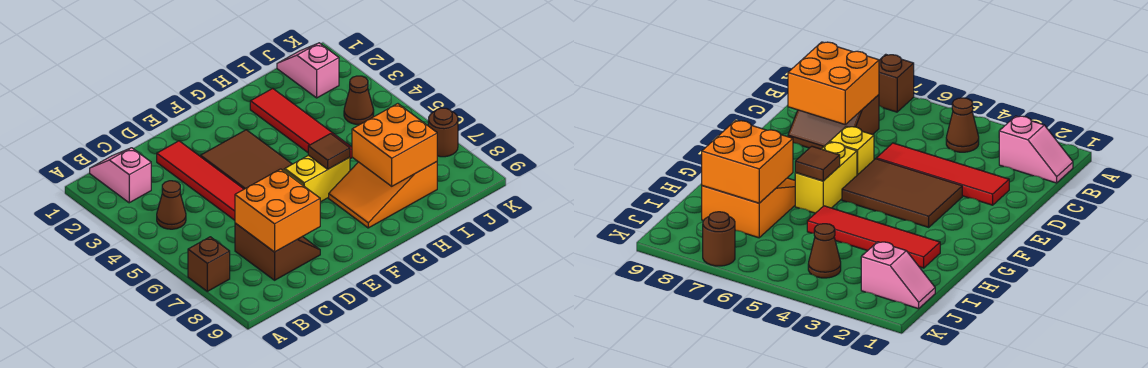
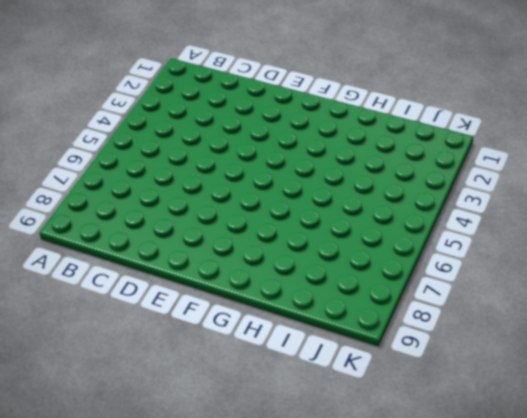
none -> brown brick A7 level 1
none -> pink slope B1:B2 level 1 top 2
none -> brown cone B4 level 1

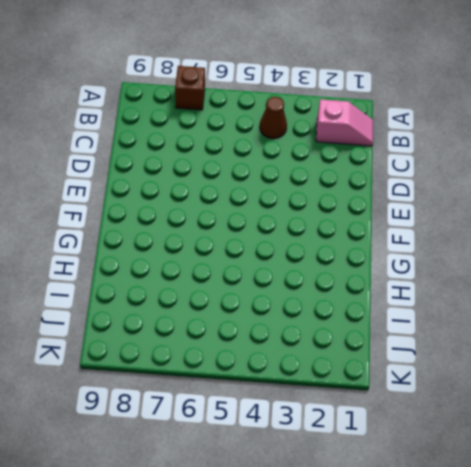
none -> brown slope C7:D8 level 1 top C
none -> red tile D2:D5 level 1
none -> brown tile E3:F5 level 1

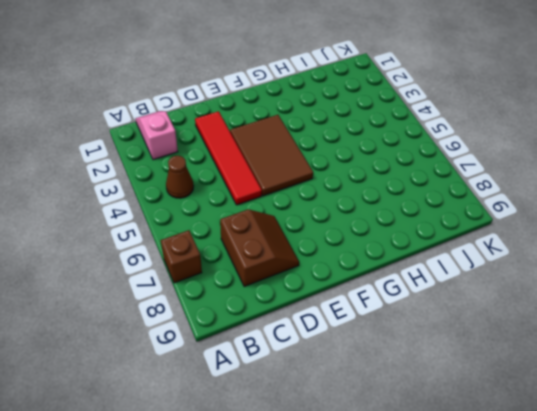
none -> yellow brick E6 level 1
none -> yellow brick F6:G6 level 1
none -> orange slope G7:I8 level 1 top I

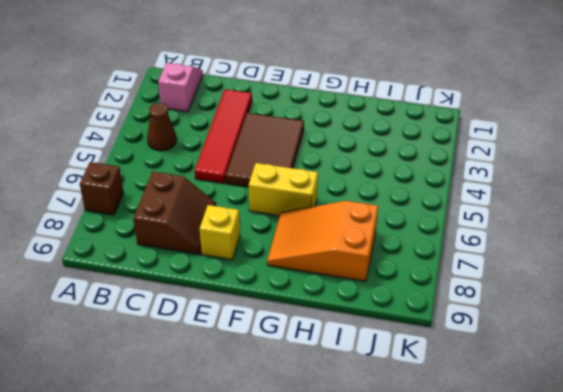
yellow brick E8 level 1 -> yellow brick E6 level 1
none -> red tile H2:H5 level 1
none -> pink slope J1:J2 level 1 top 2
none -> brown cone J4 level 1

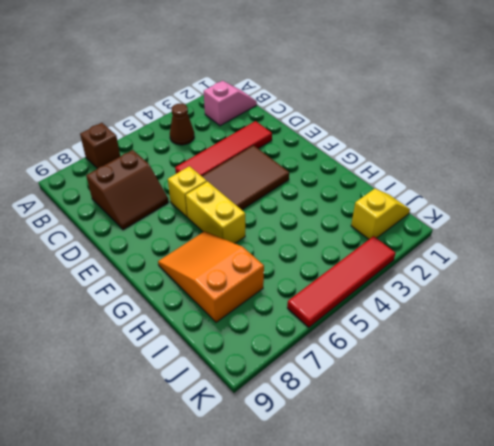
yellow slope J1:J2 level 1 top 2 -> pink slope J1:J2 level 1 top 2
red tile K3:K6 level 1 -> red tile H2:H5 level 1
none -> brown cone J4 level 1
none -> brown round brick K7 level 1
none -> orange brick C7:D8 level 2

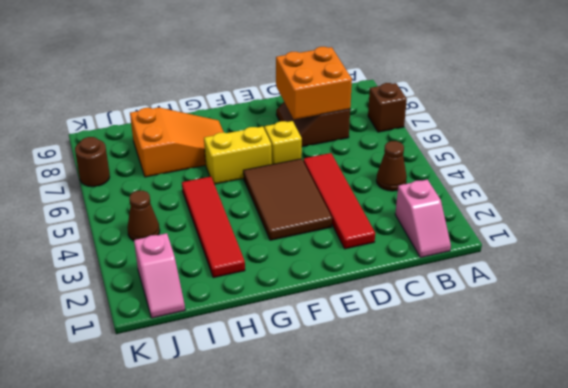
none -> brown tile G6 level 2
none -> orange brick H7:I8 level 2

